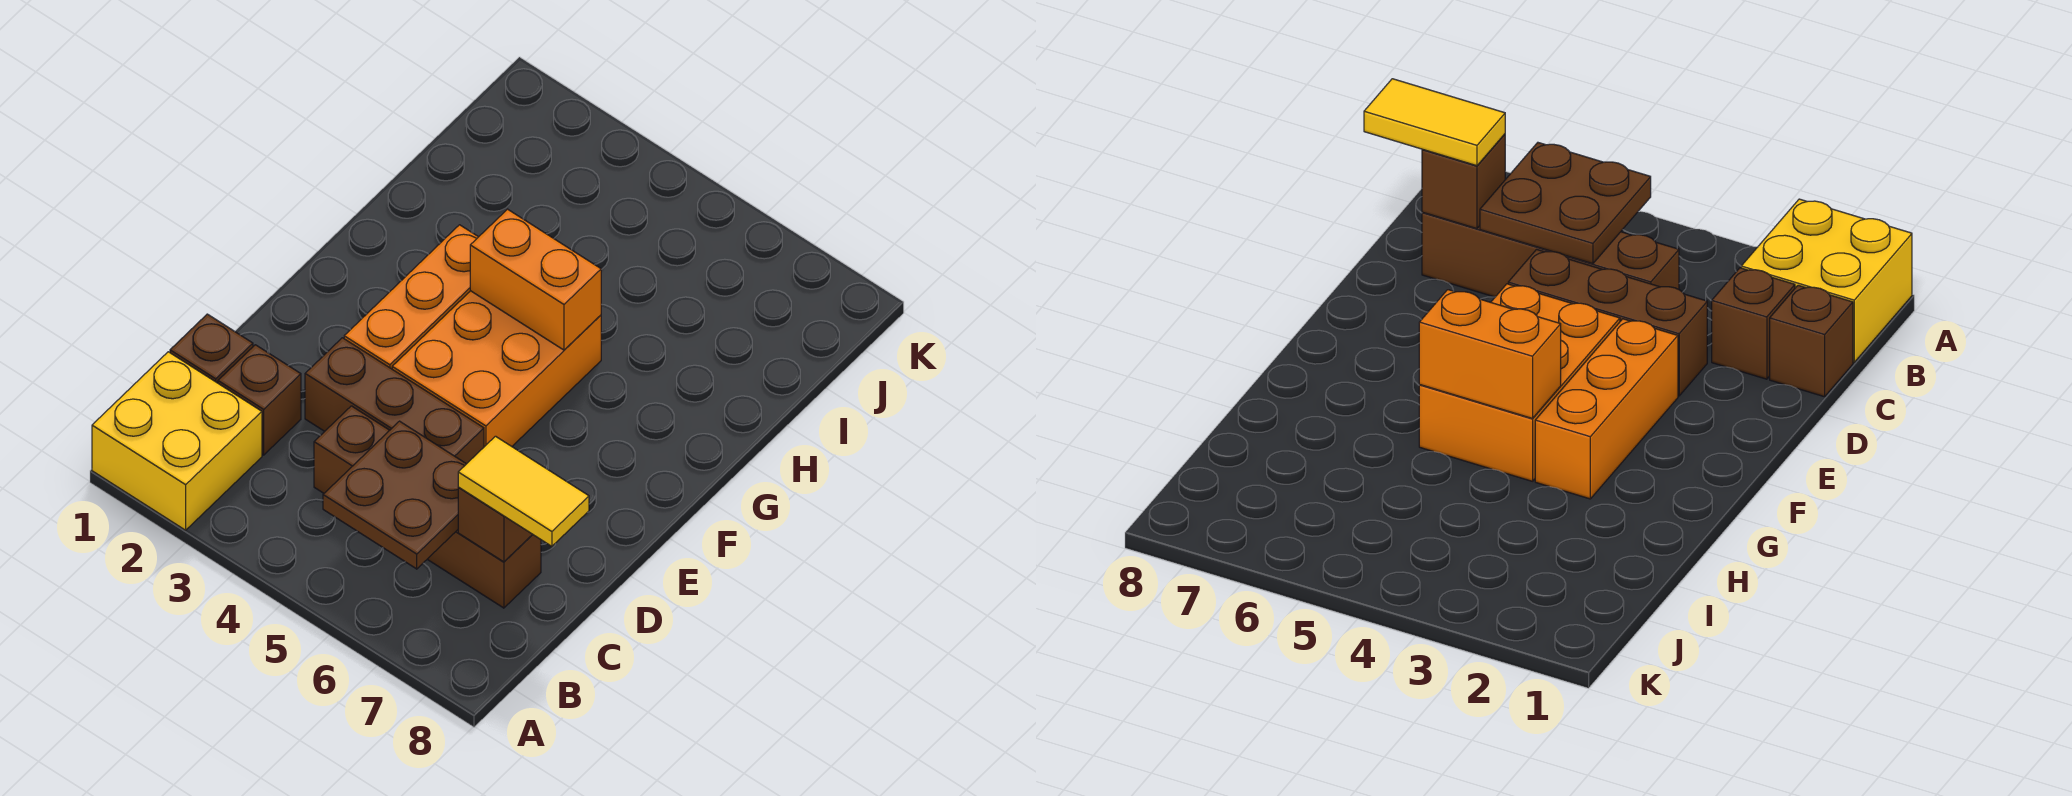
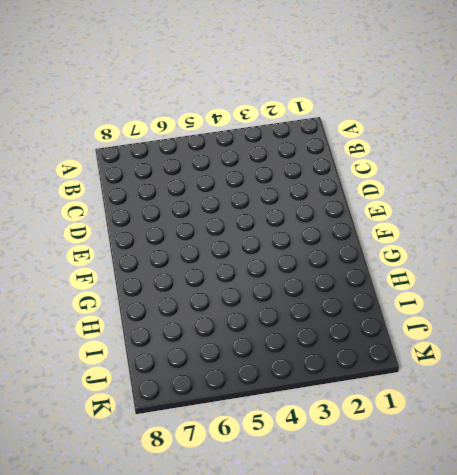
none -> yellow brick A1:B2 level 1
none -> brown brick C1 level 1

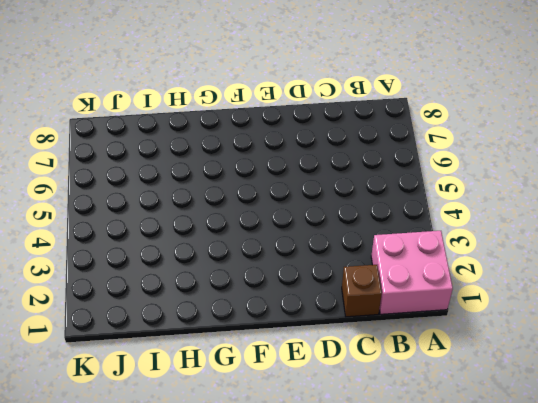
pink brick A1:B2 level 1 -> yellow brick A1:B2 level 1
none -> brown brick C2 level 1
none -> brown brick C4:C7 level 1

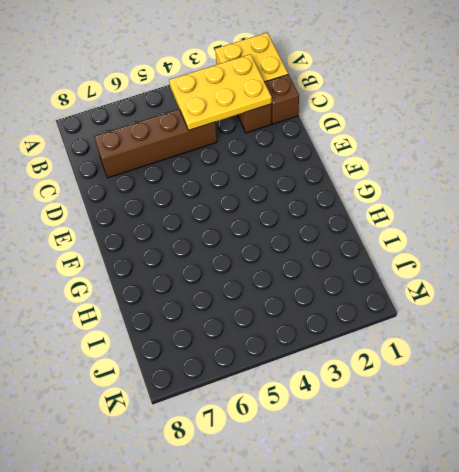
yellow plate B2:C4 level 2 -> none
none -> brown brick D3:D5 level 1
none -> orange brick E3:G3 level 1

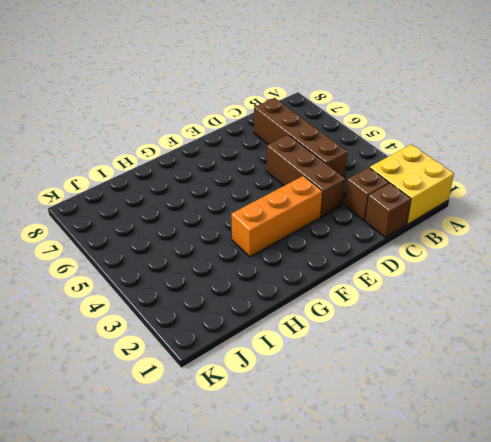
none -> orange brick E4:G5 level 1
none -> brown plate B5:C6 level 2

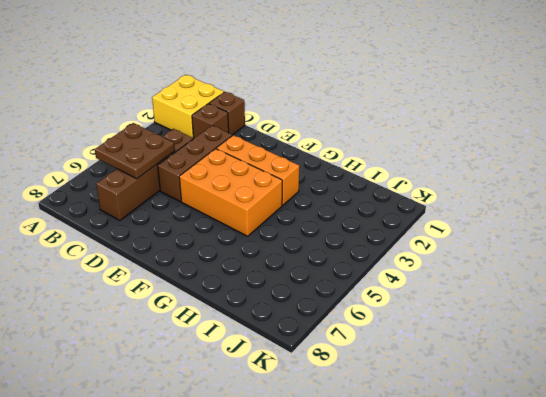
none -> brown brick C7 level 2
none -> orange brick G4:G5 level 2

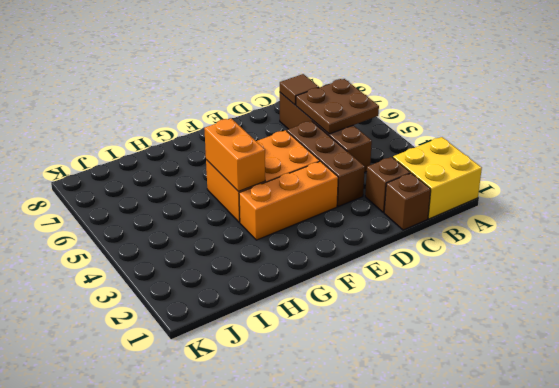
brown tile C7 level 2 -> brown brick C7 level 2
none -> yellow tile C7:C8 level 3

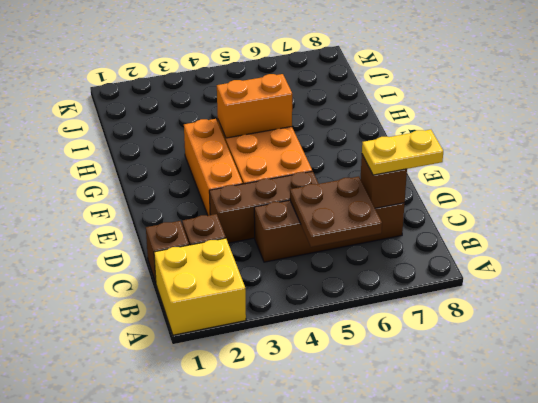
yellow plate C7:C8 level 3 -> yellow tile C7:C8 level 3

